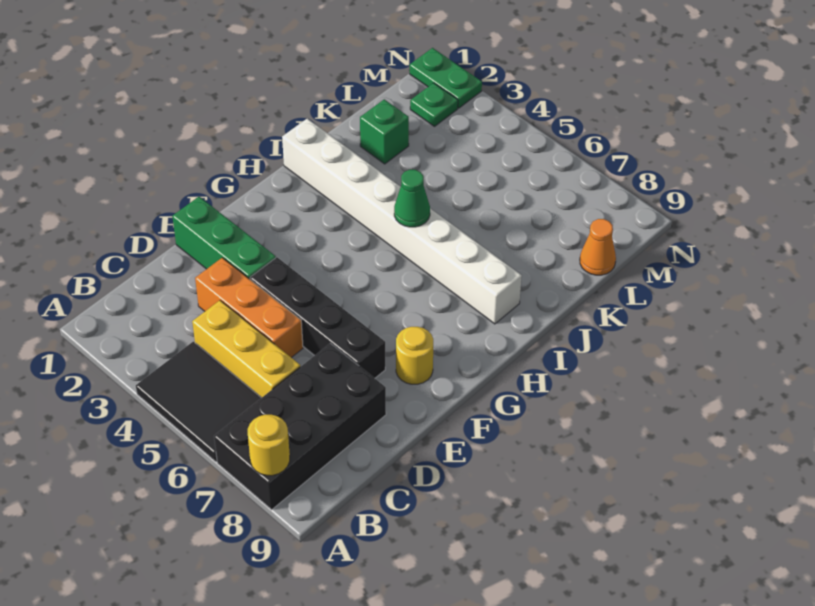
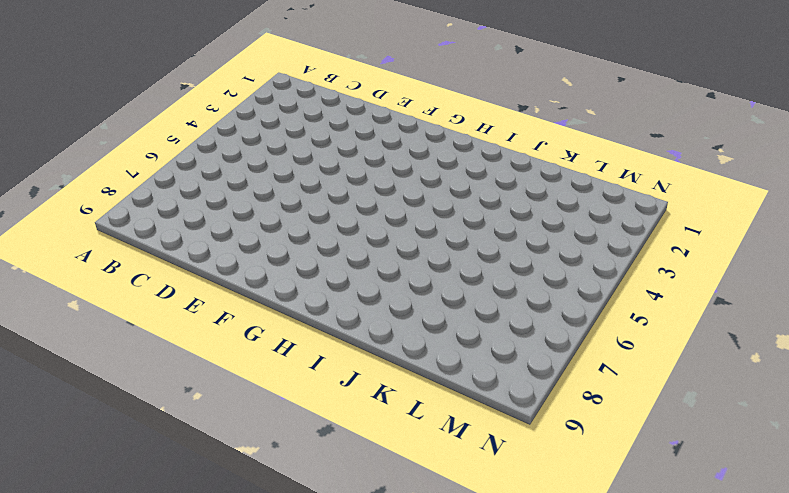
none -> black tile A4:B6 level 1
none -> black brick A7:D8 level 1
none -> yellow brick C4:C6 level 1

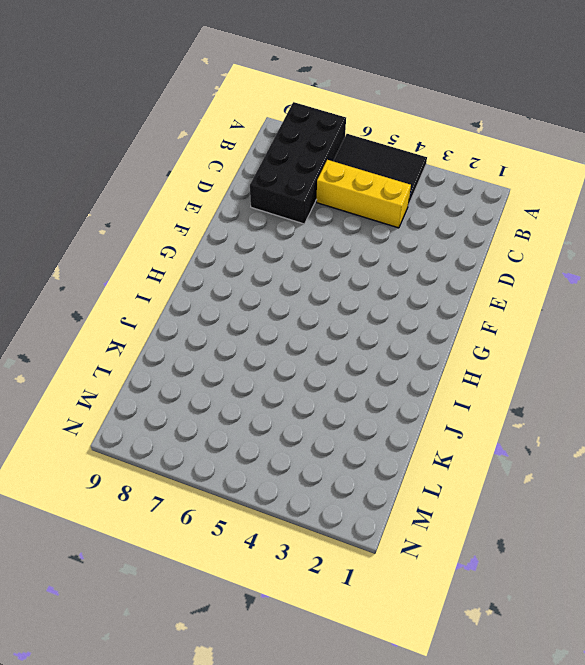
none -> orange brick D3:D5 level 1
none -> green brick E1:E3 level 1
none -> black brick E4:E7 level 1

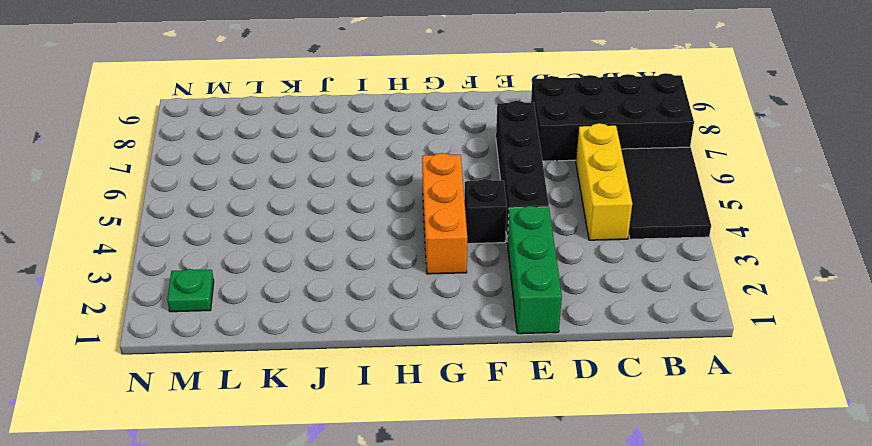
black brick F4 level 1 -> none
orange brick G3:G5 level 1 -> orange brick D3:D5 level 1
none -> yellow round brick F8 level 1
none -> white brick I1:I8 level 1
none -> green brick K2 level 1

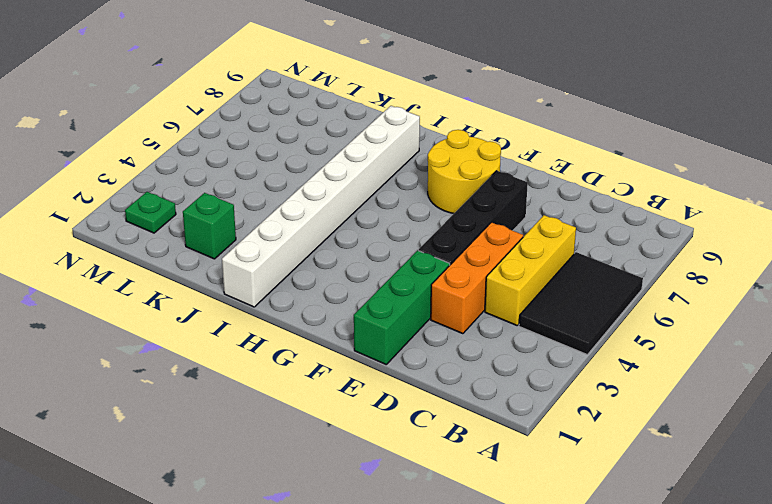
yellow round brick F7:G8 level 1 -> yellow round brick F8 level 1
none -> black brick A7:D8 level 1
none -> orange cone L9 level 1
none -> green plate N1:N2 level 1

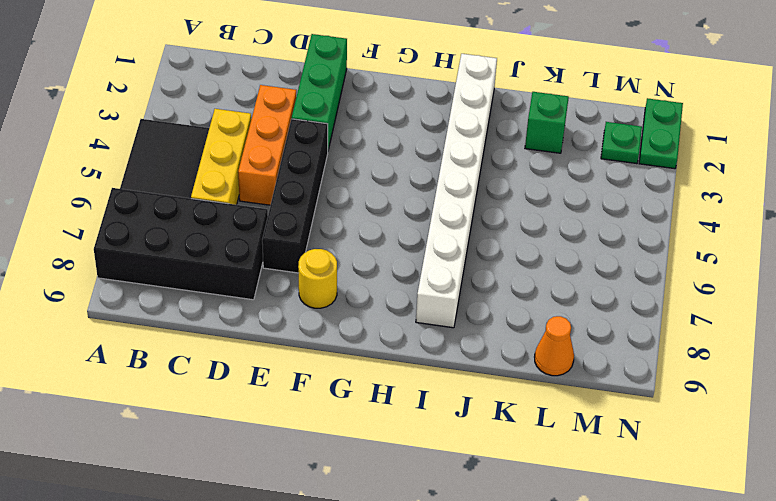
none -> yellow round brick A8 level 2
none -> green cone I5 level 2

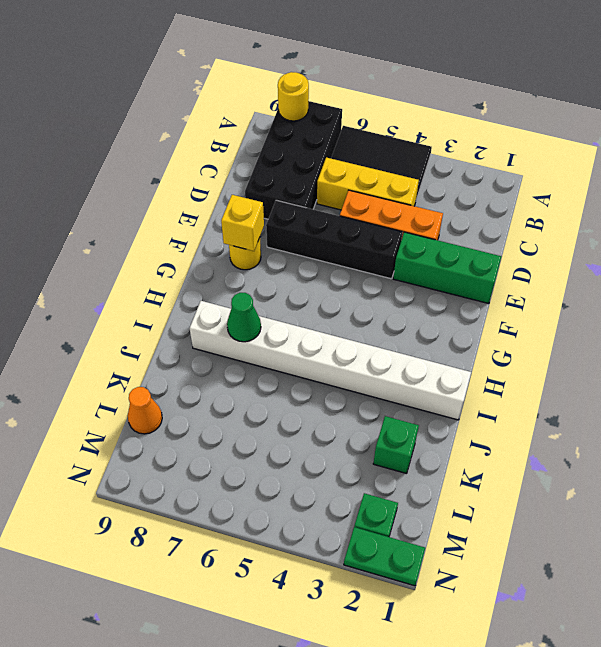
yellow brick F8 level 2 -> none
green cone I7 level 2 -> green cone I5 level 2

